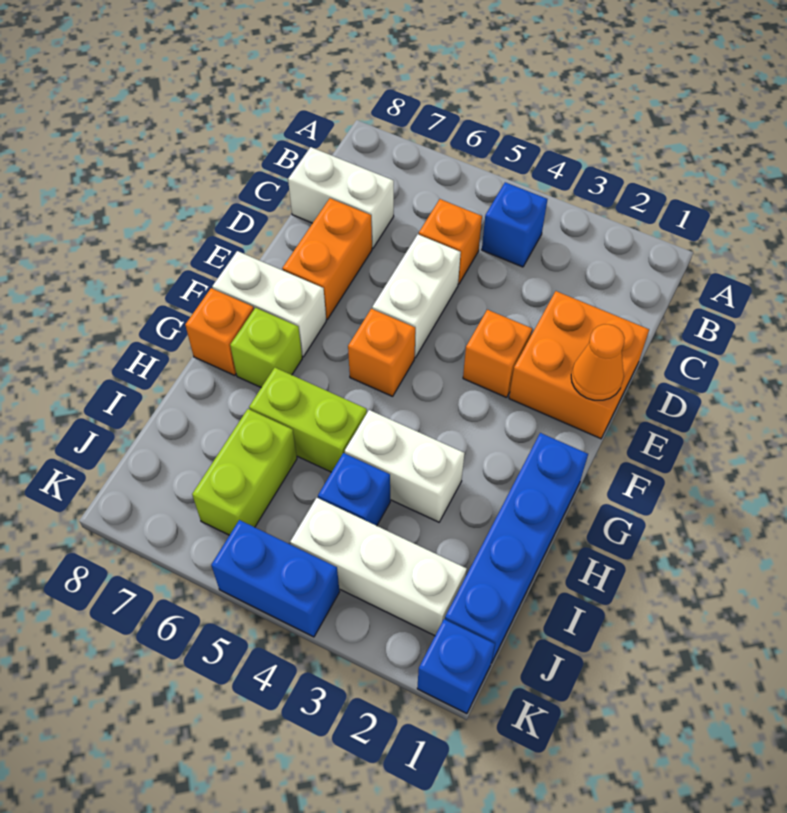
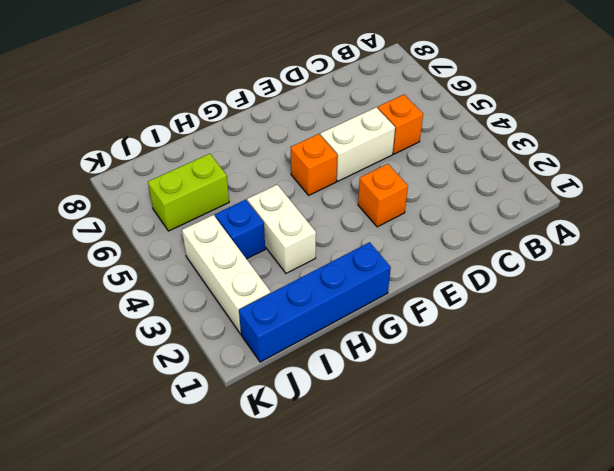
none -> blue brick B4 level 1
none -> white brick C7:C8 level 1
none -> orange brick D1:E2 level 1

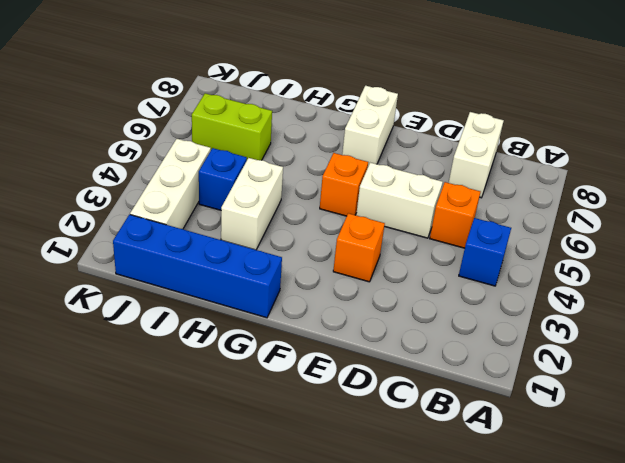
none -> orange brick D1:E2 level 1
none -> orange brick D7:E7 level 1
none -> lime brick G7 level 1

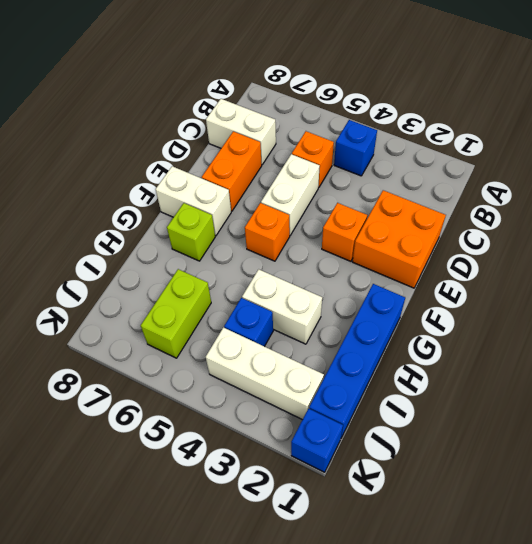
none -> orange brick G8 level 1
none -> lime brick H5:H6 level 1
none -> blue brick K4:K5 level 1

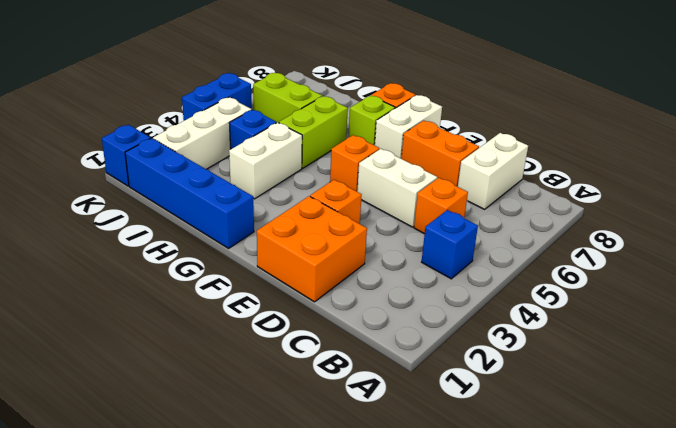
none -> orange cone E1 level 2

